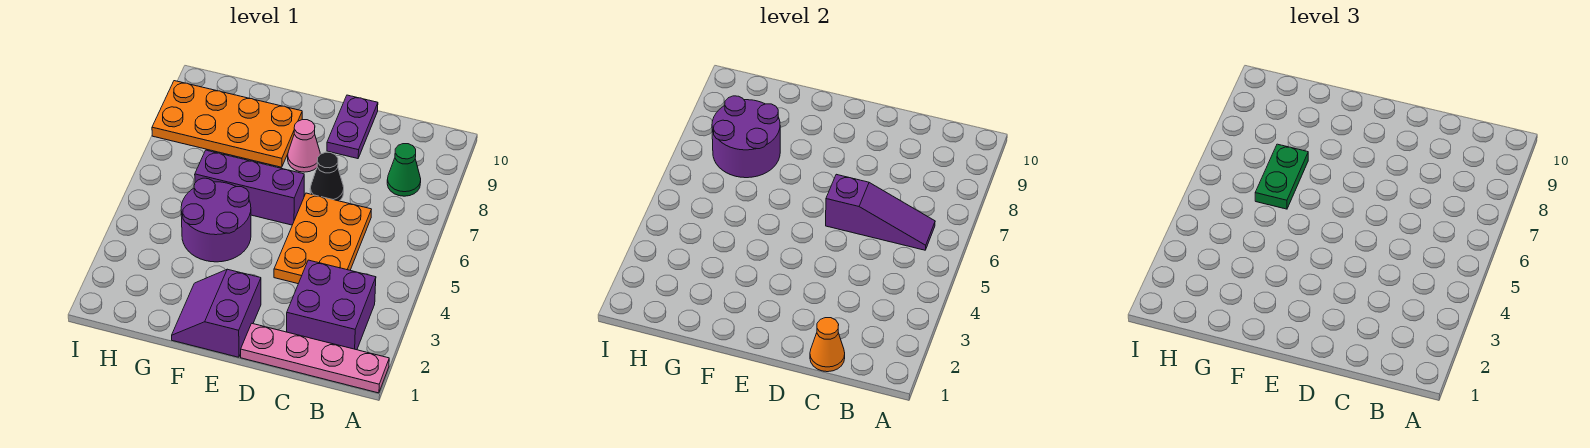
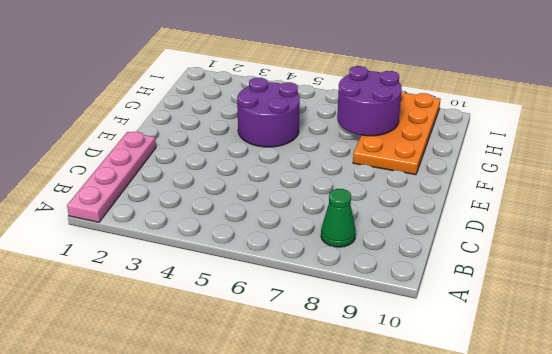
none -> purple brick B2:C3 level 1
none -> orange plate C4:D6 level 1
none -> black cone D7 level 1

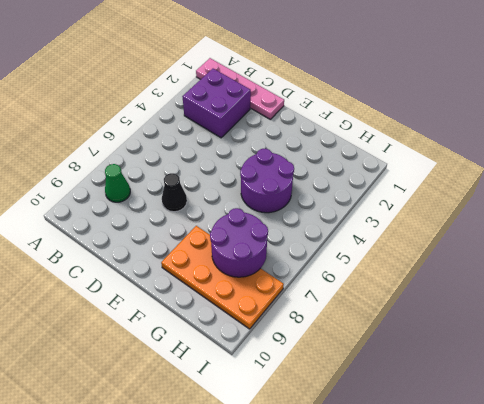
none -> orange plate C4:D6 level 1
none -> purple plate D9:D10 level 1
none -> purple slope E1:F2 level 1 top E

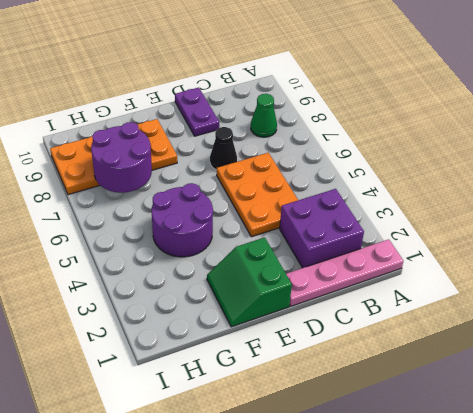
green slope E1:F2 level 1 top E -> purple slope E1:F2 level 1 top E
none -> purple brick E6:G6 level 1
none -> pink cone E8 level 1
none -> purple slope B6:D6 level 2 top D

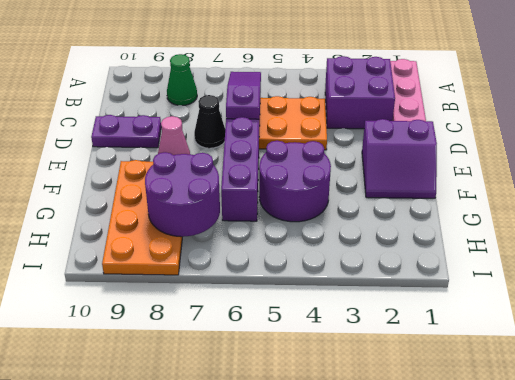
none -> orange cone C1 level 2
none -> green plate G6:G7 level 3

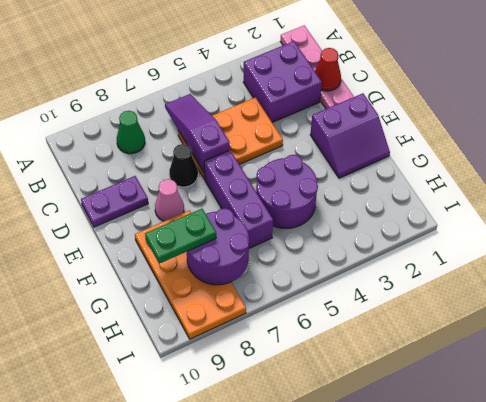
red cone C1 level 2 -> orange cone C1 level 2
green plate G8:G9 level 3 -> green plate G6:G7 level 3

